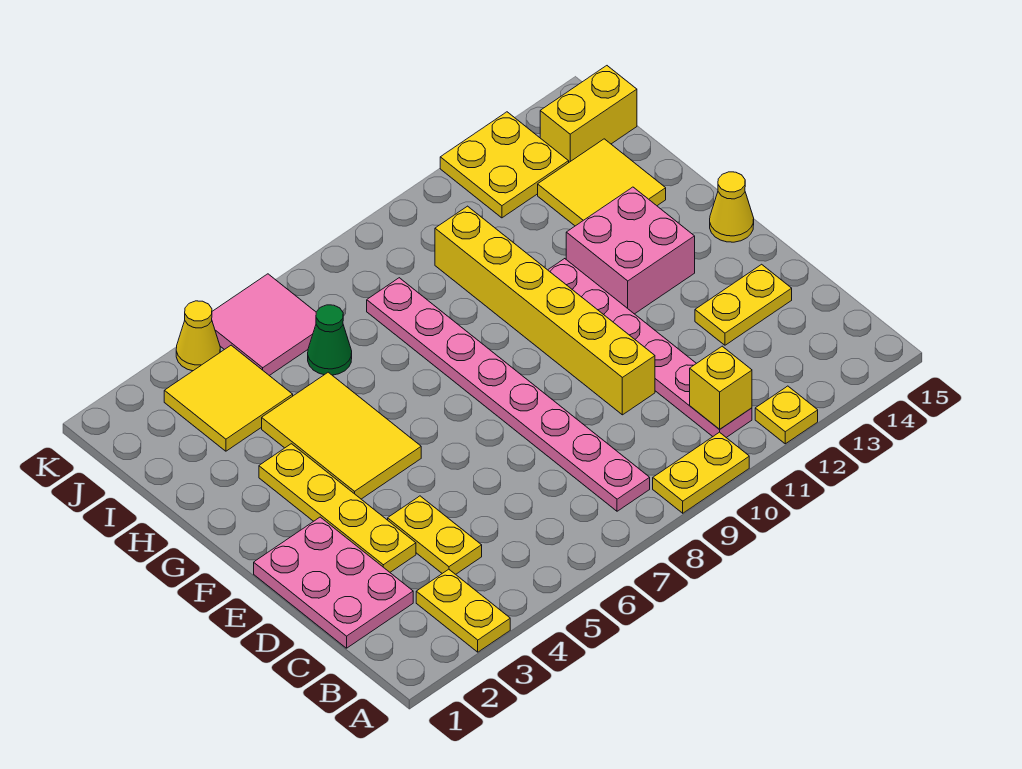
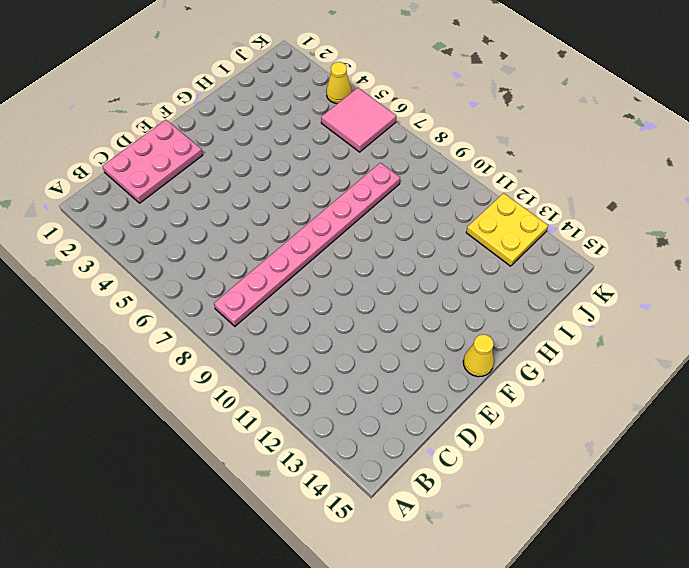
none -> yellow plate A3:B3 level 1
none -> yellow plate A9:A10 level 1
none -> yellow plate A12 level 1

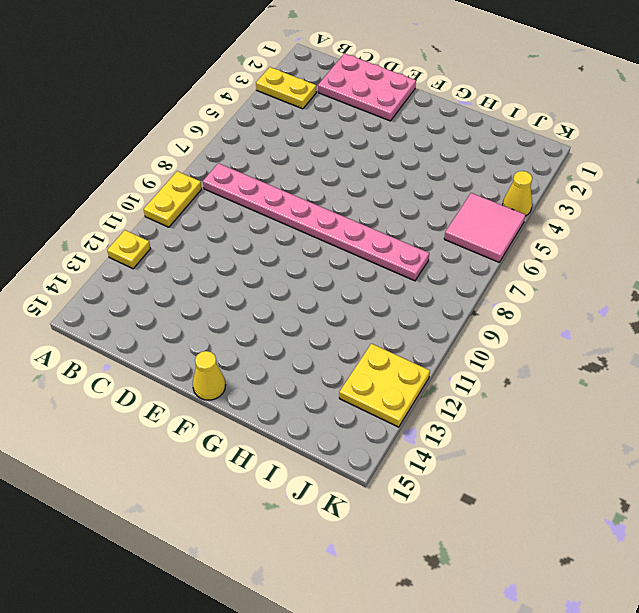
none -> pink plate B11:G11 level 1
none -> yellow plate C4:D4 level 1
none -> yellow plate D3:G3 level 1

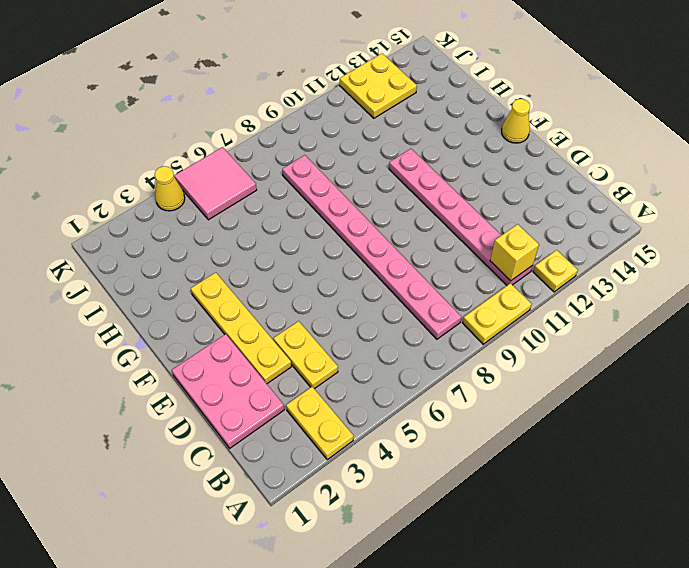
none -> yellow brick D10:I10 level 1
none -> yellow plate D13:D14 level 1
none -> yellow tile F4:H5 level 1

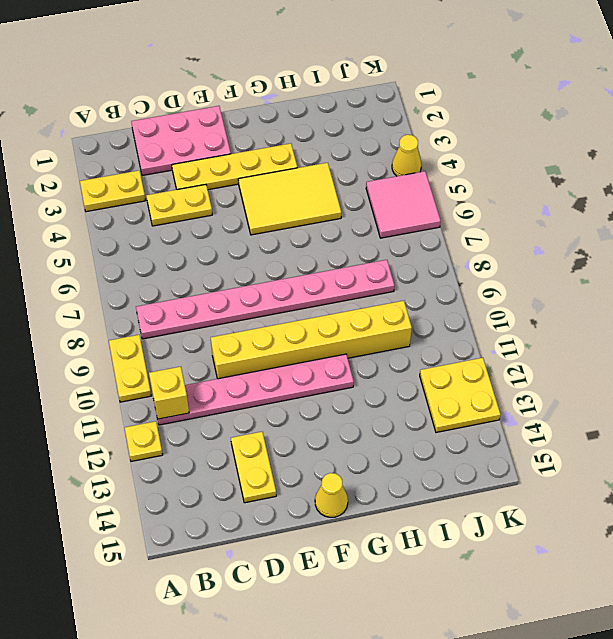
none -> pink brick F12:G13 level 1
none -> yellow tile H13:I14 level 1
none -> yellow tile I3:J4 level 1

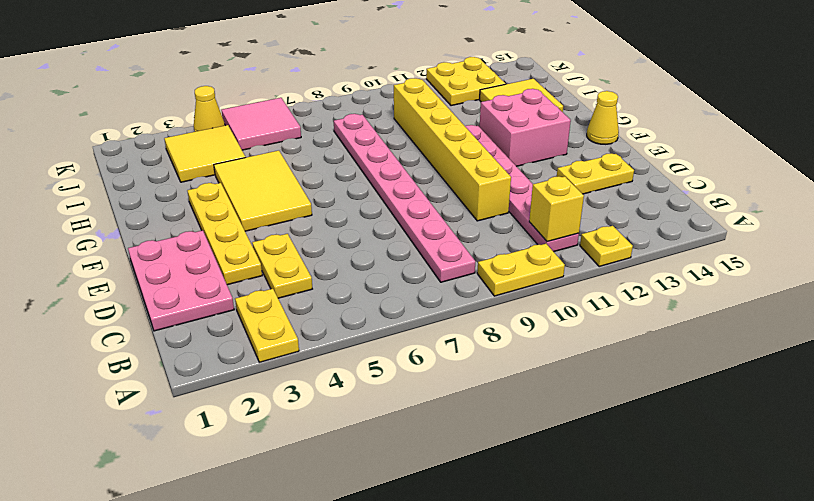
none -> green cone I6 level 1
none -> yellow brick J14:J15 level 1

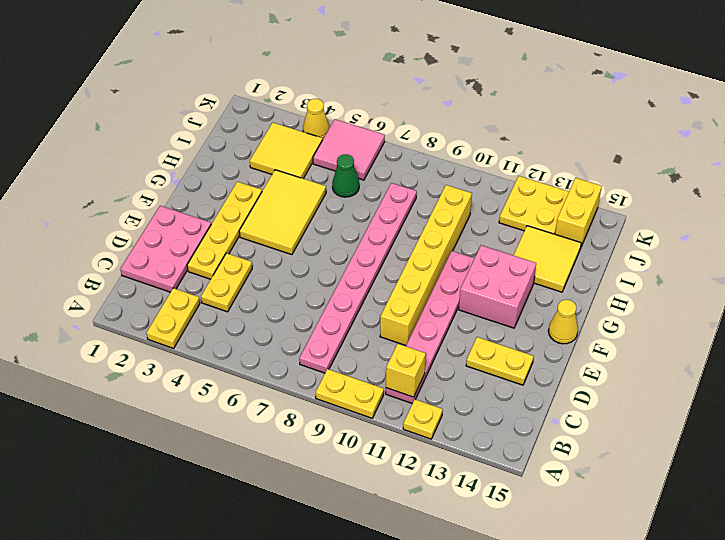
yellow brick J14:K14 level 1 -> yellow brick J14:J15 level 1

